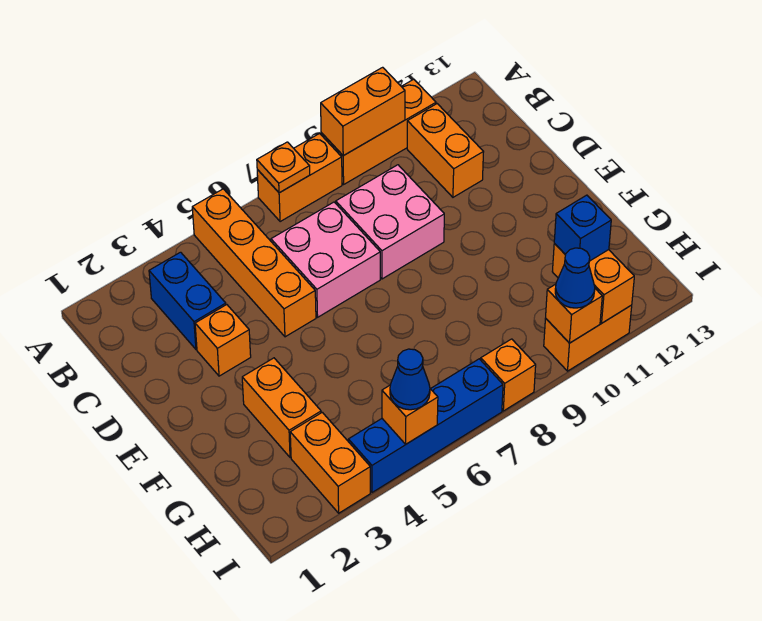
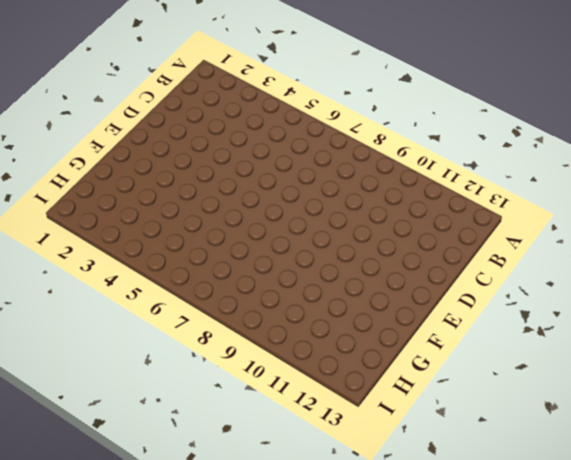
none -> orange brick A5:D5 level 1
none -> orange brick A7:A8 level 1
none -> orange brick A9:A11 level 1

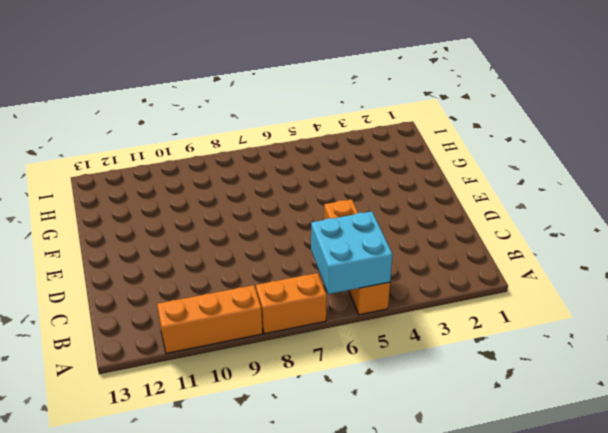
cyan brick A5:B6 level 2 -> none
none -> blue brick B3:C3 level 1
none -> orange brick B11:C11 level 1
none -> pink brick C6:D7 level 1

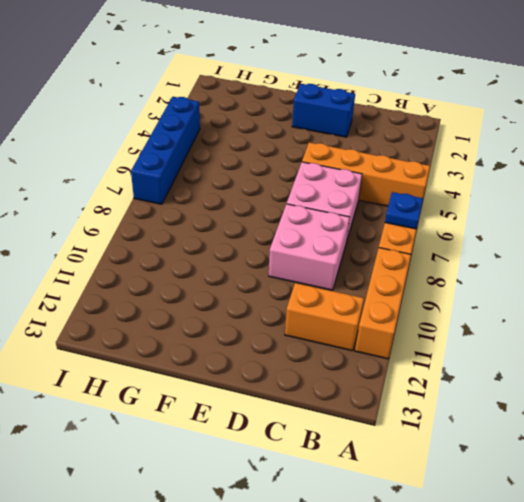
blue plate A7 level 2 -> orange plate A7 level 2
blue brick D2:E2 level 1 -> blue brick B3:C3 level 1
none -> orange brick D3 level 1
none -> orange brick F3:G3 level 1
none -> orange brick H3:I3 level 1

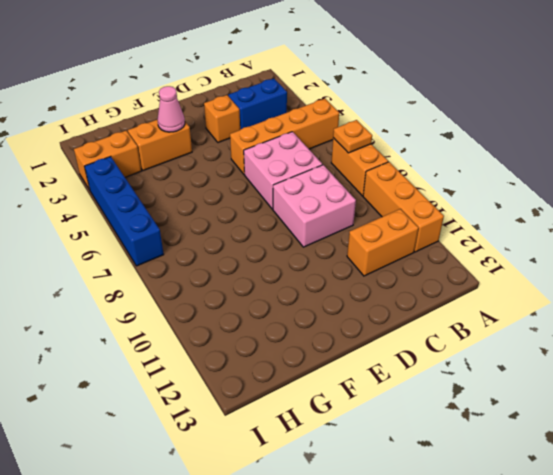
pink cone F3 level 2 -> none
none -> orange brick I8 level 1
none -> orange brick I10:I11 level 1
none -> orange brick A9:A10 level 2

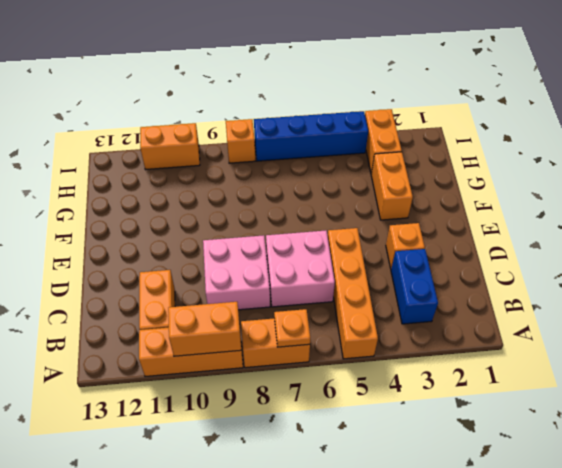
none -> orange brick H11:I11 level 2
none -> orange brick I5 level 2
none -> orange brick I10 level 2

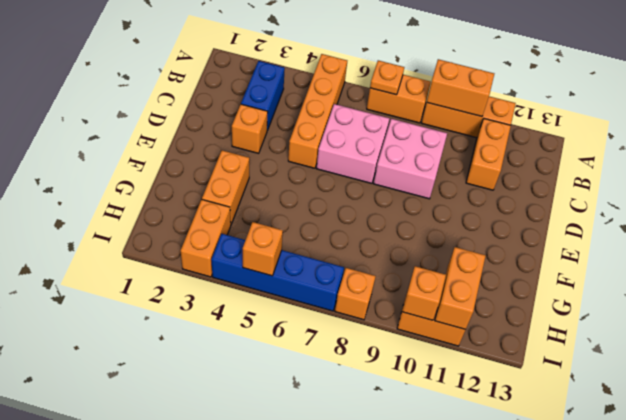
none -> blue brick H11 level 3
none -> blue cone I5 level 3
none -> blue cone I10 level 3

